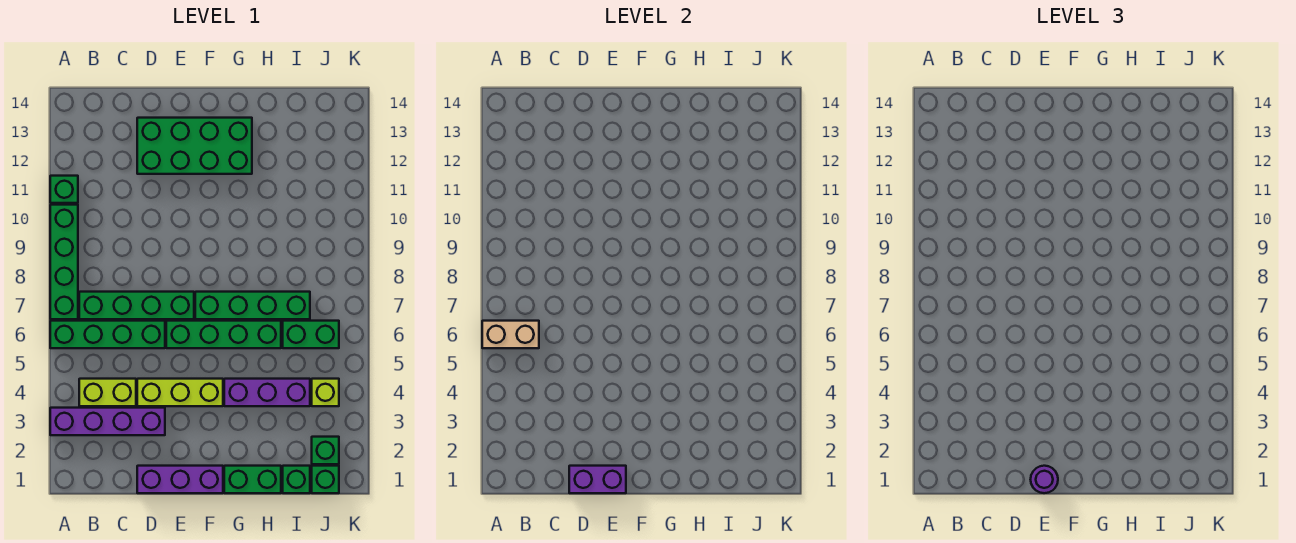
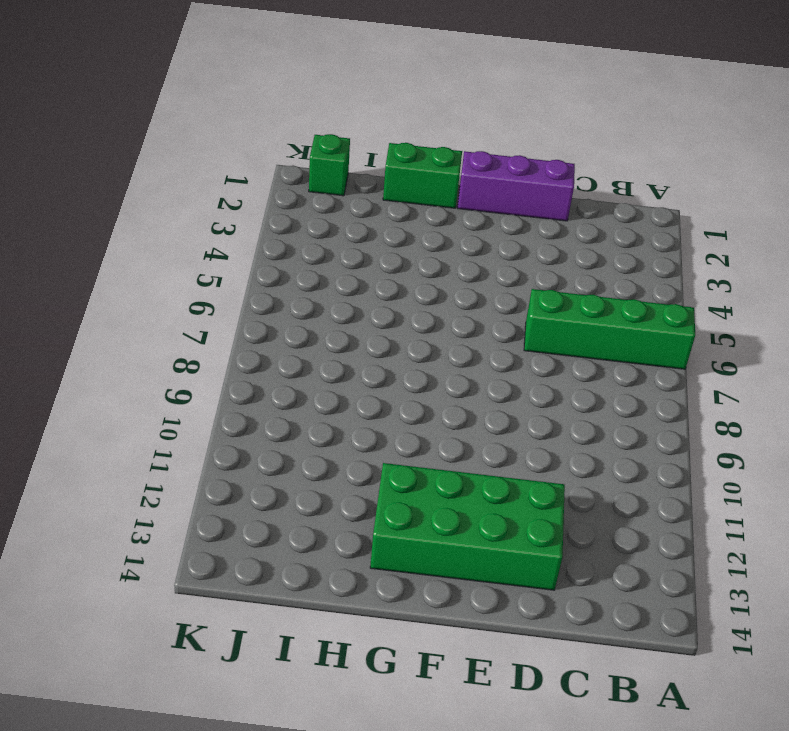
none -> purple brick A3:D3 level 1
none -> green brick A7:A10 level 1
none -> green brick A11 level 1

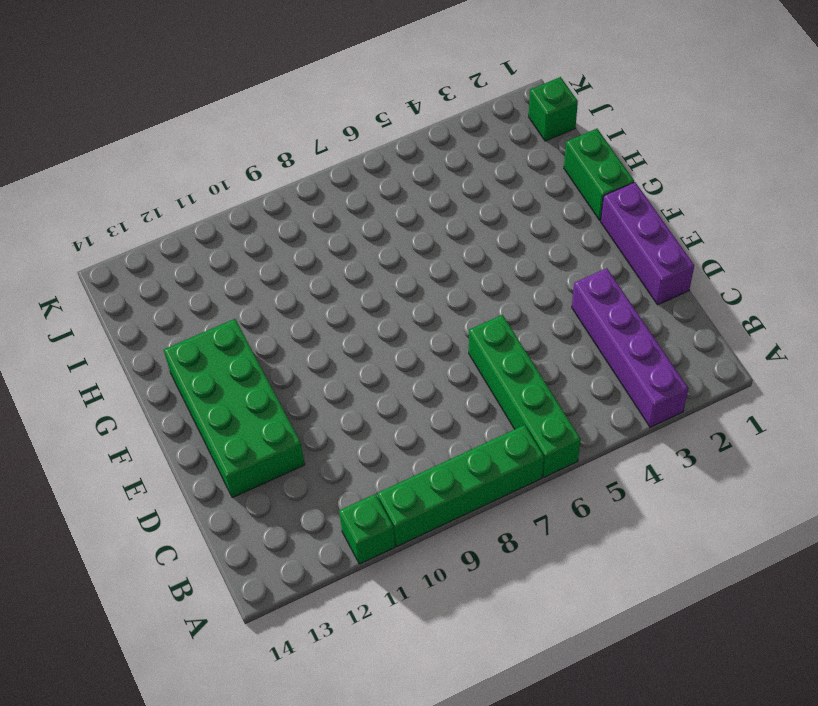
none -> lime brick B4:C4 level 1
none -> green brick B7:E7 level 1
none -> lime brick D4:F4 level 1

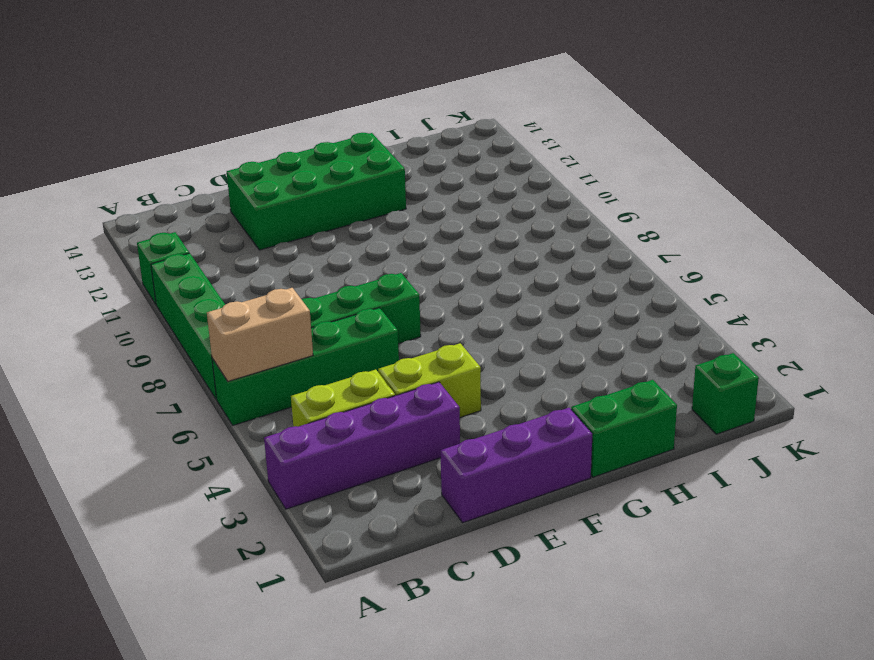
lime brick D4:E4 level 1 -> lime brick D4:F4 level 1
none -> green brick E6:H6 level 1
none -> green brick F7:I7 level 1
none -> purple brick G4:I4 level 1

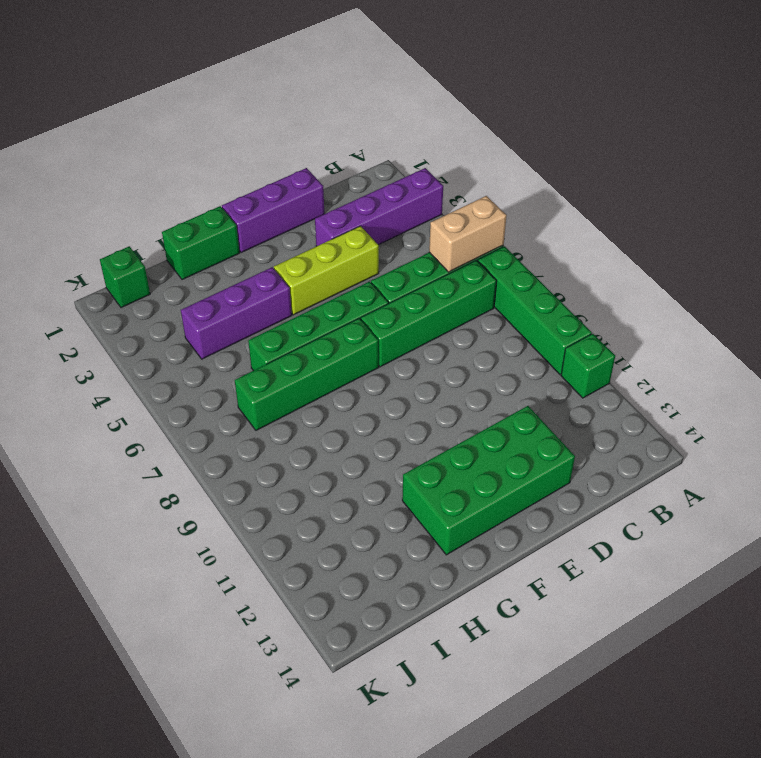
none -> lime brick B4:C4 level 1
none -> green brick I1 level 1
none -> green brick I6:J6 level 1

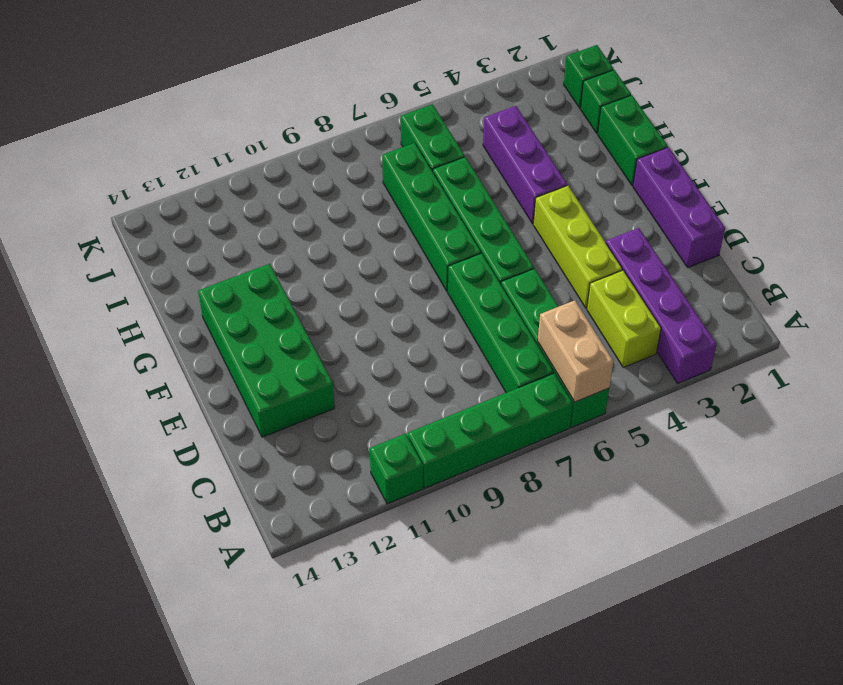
none -> green brick J2 level 1
none -> lime brick J4 level 1
none -> purple brick D1:E1 level 2

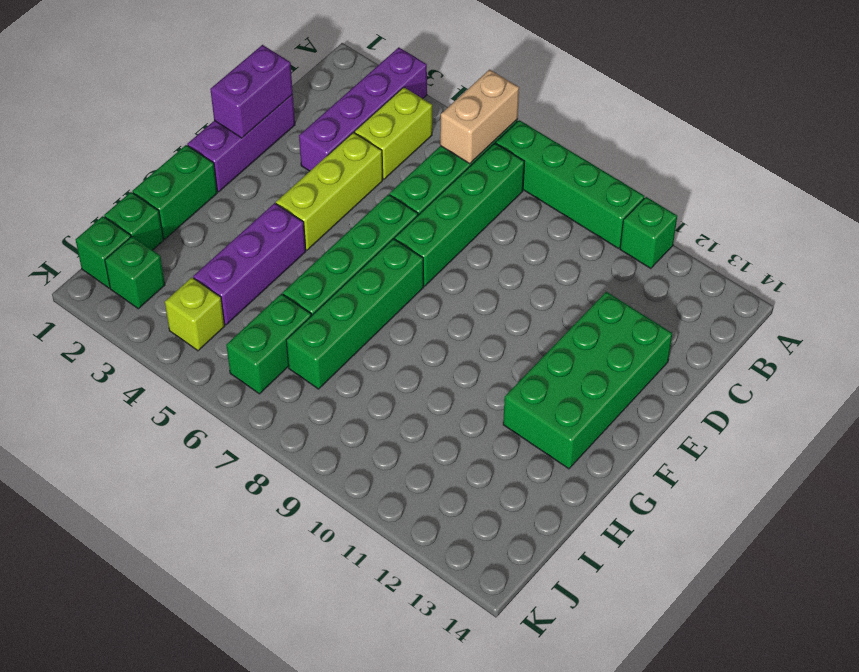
none -> purple round brick E1 level 3

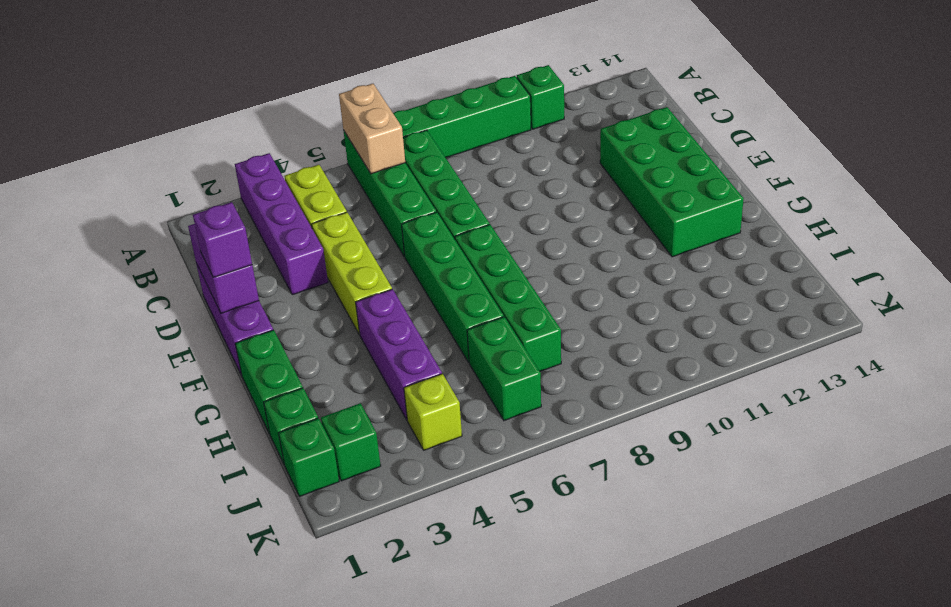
purple brick E1 level 3 -> purple round brick E1 level 3

